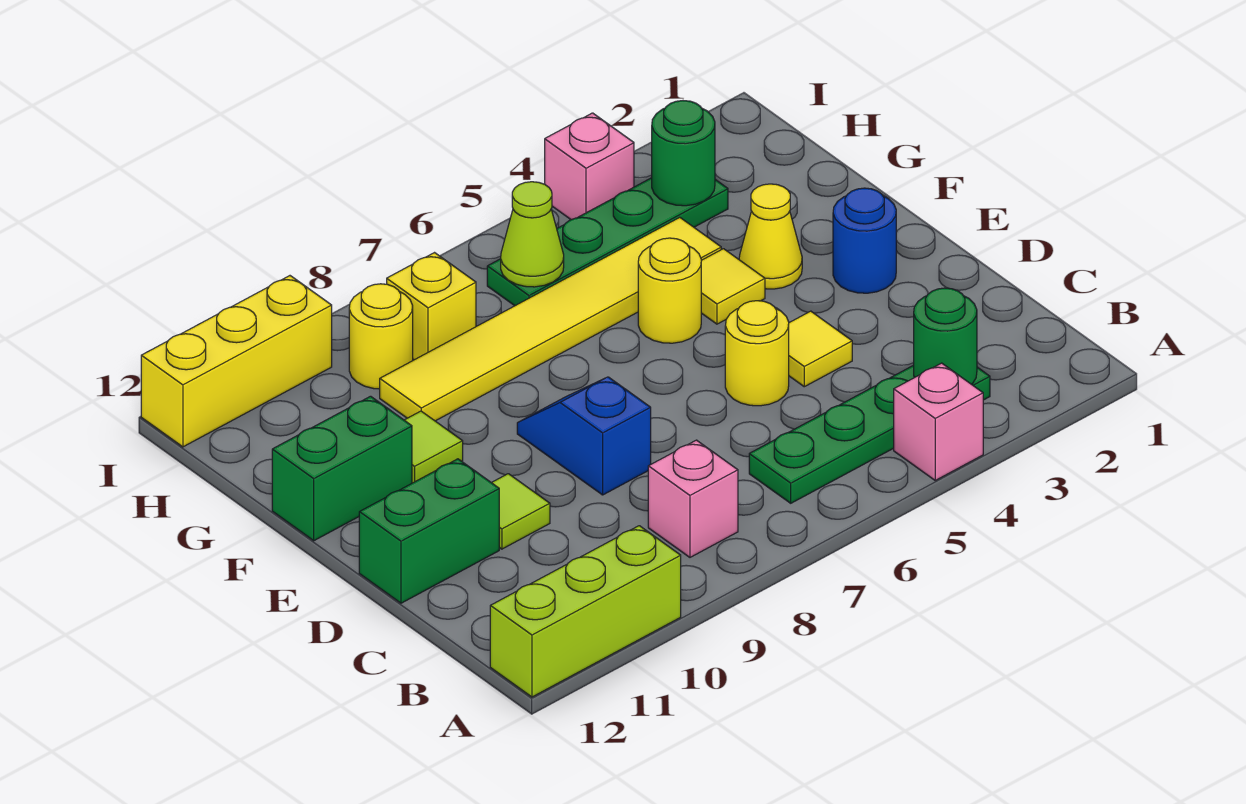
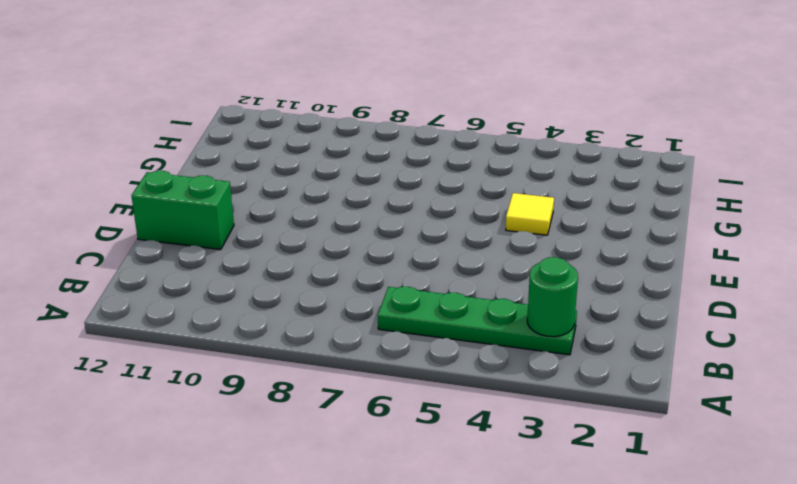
none -> pink brick A4 level 1
none -> lime brick A10:A12 level 1
none -> pink brick B8 level 1

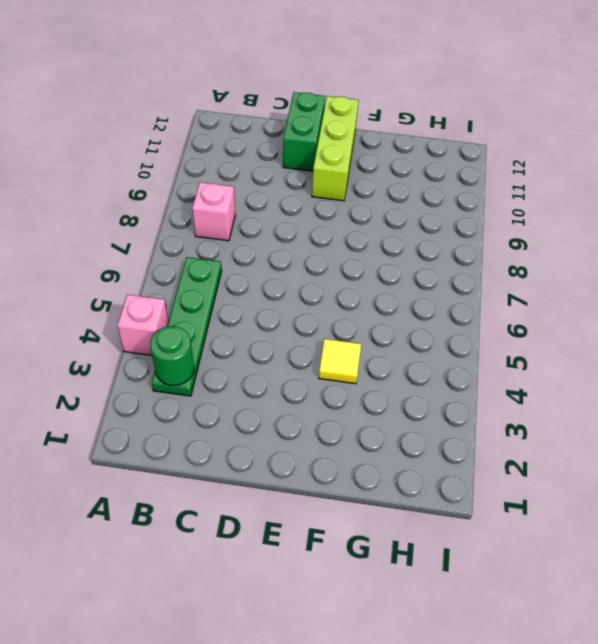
lime brick E10:E12 level 1 -> lime brick A10:A12 level 1
none -> yellow tile D4 level 1
none -> yellow round brick D5 level 1
none -> blue slope D8:E8 level 1 top D

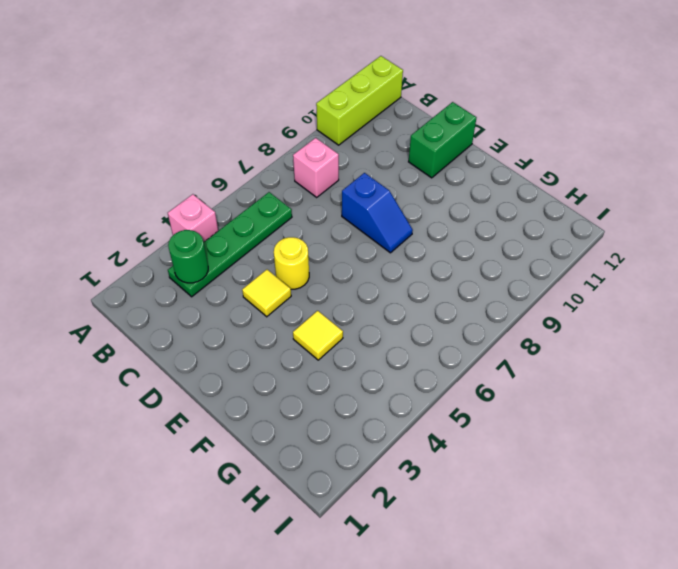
none -> lime tile D10 level 1
none -> blue round brick E2 level 1
none -> yellow cone F3 level 1

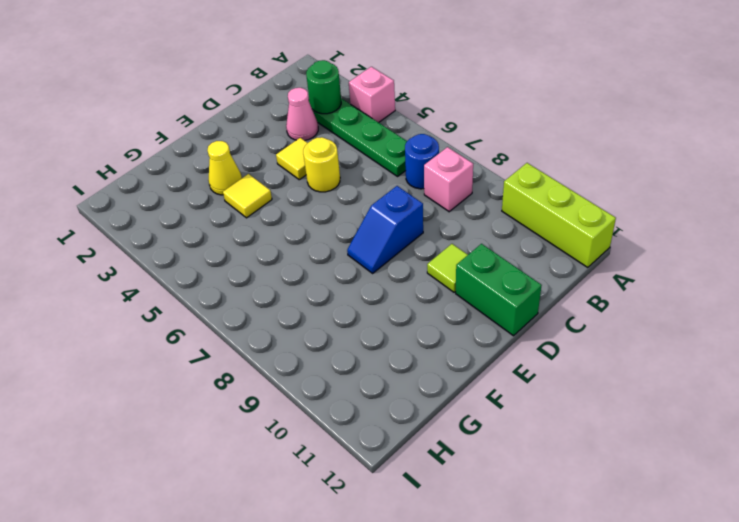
blue round brick B7 level 1 -> blue round brick E2 level 1
pink cone C3 level 1 -> none
none -> yellow round brick F5 level 1
none -> lime tile F10 level 1
none -> green brick F11:F12 level 1

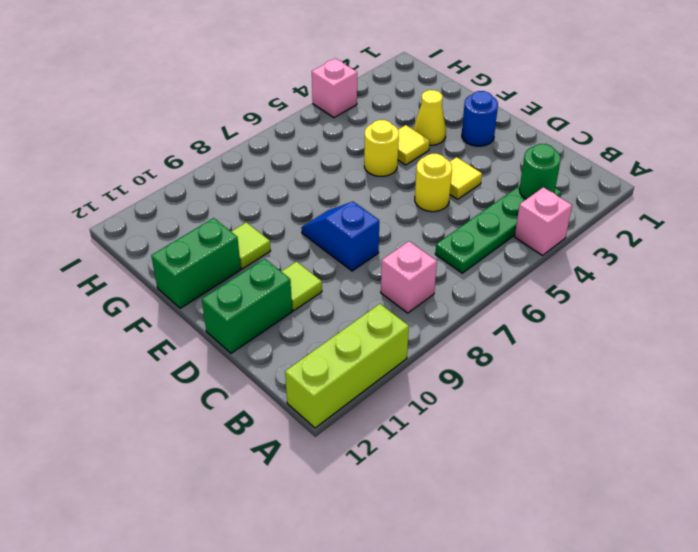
none -> yellow tile G4:G9 level 1
none -> green plate H3:H6 level 1
none -> yellow brick H8 level 1

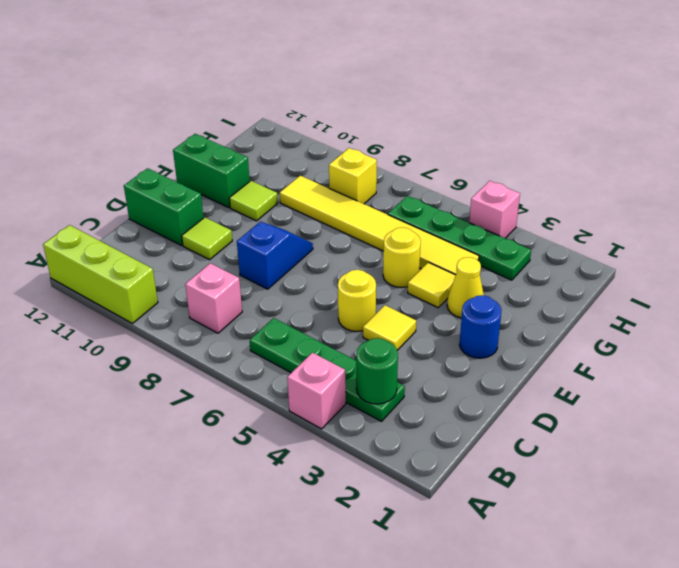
none -> yellow round brick H9 level 1
none -> yellow brick I10:I12 level 1
none -> green round brick H3 level 2

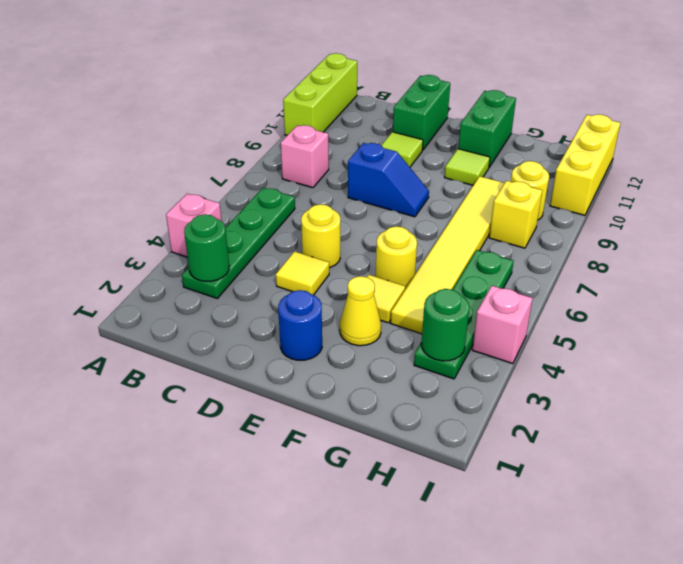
none -> lime cone H6 level 2

